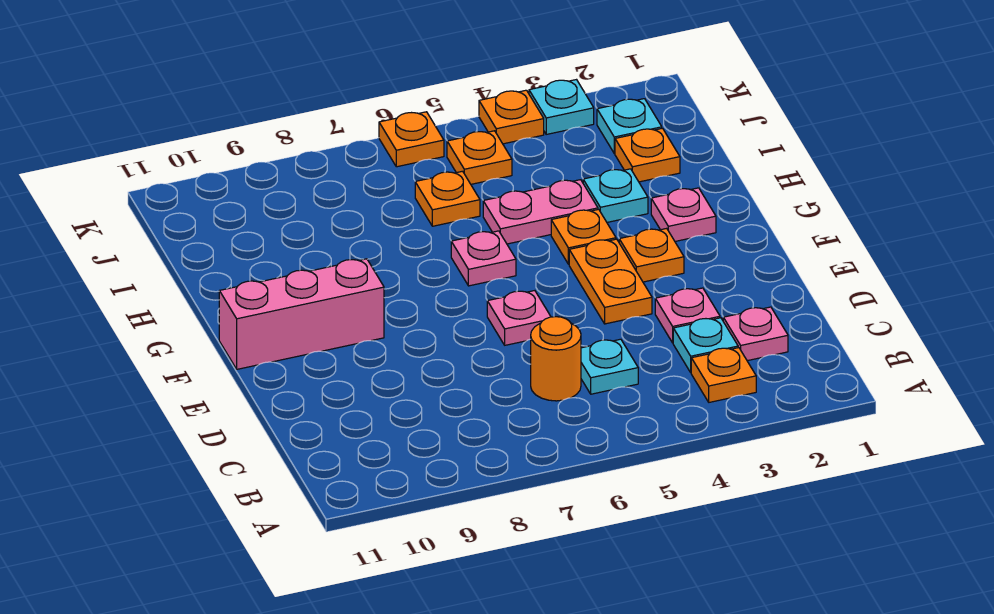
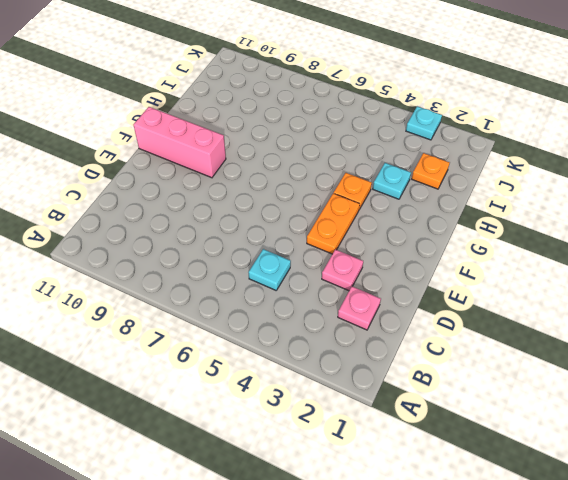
none -> orange plate B3 level 1
none -> cyan plate C3 level 1
none -> orange round brick C6 level 1

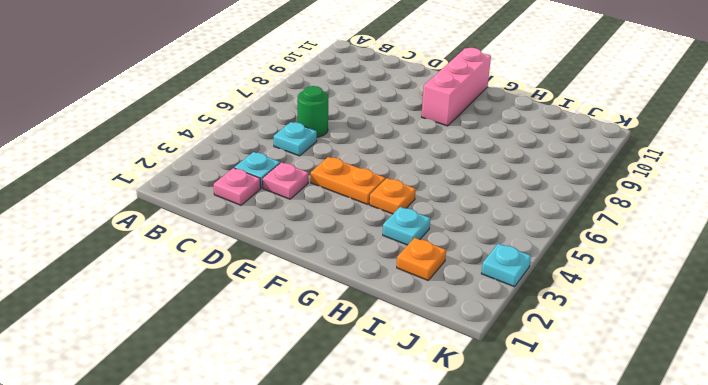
green round brick C6 level 1 -> orange round brick C6 level 1
none -> orange plate B3 level 1
none -> pink plate E6 level 1
none -> orange plate F3 level 1

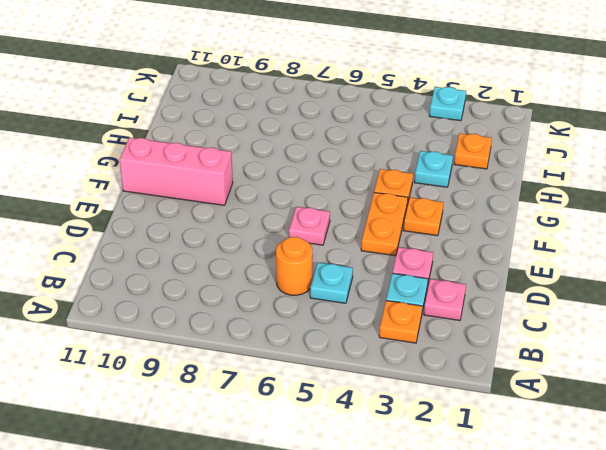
none -> pink plate G2 level 1
none -> pink plate G6 level 1
none -> pink plate H4:H5 level 1

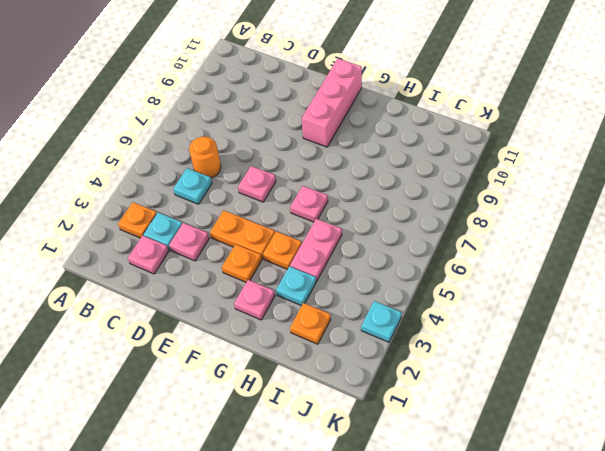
none -> orange plate I6 level 1
none -> cyan plate J2 level 1
none -> orange plate J5 level 1

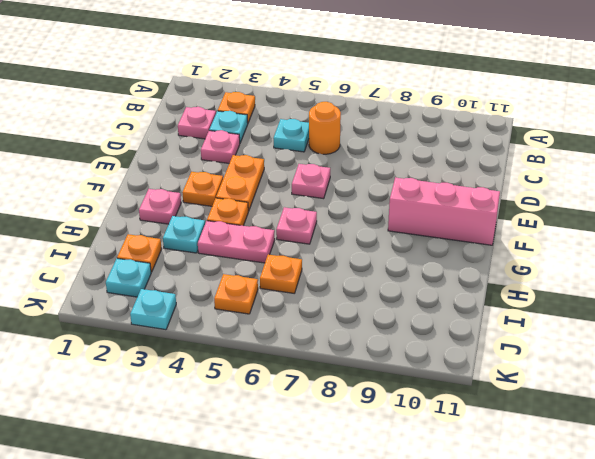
none -> orange plate K4 level 1
none -> orange plate K6 level 1

